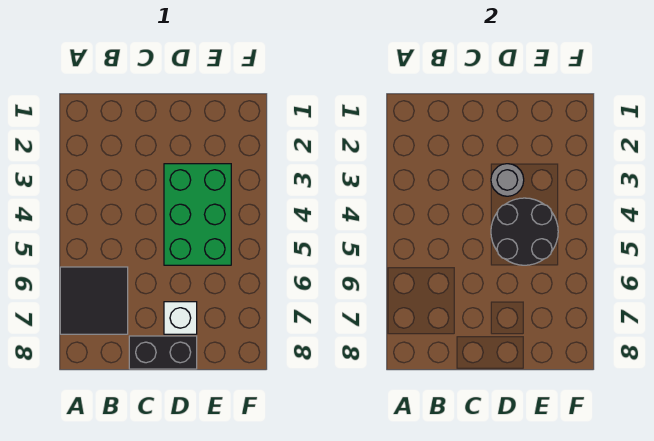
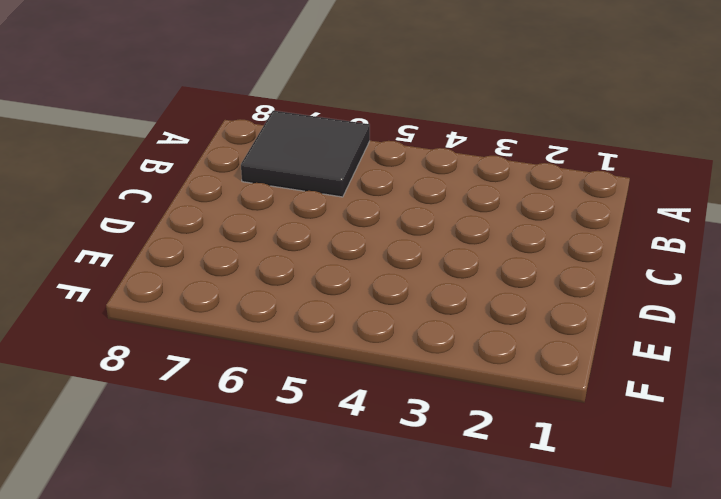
none -> black brick C8:D8 level 1
none -> green brick D3:E5 level 1

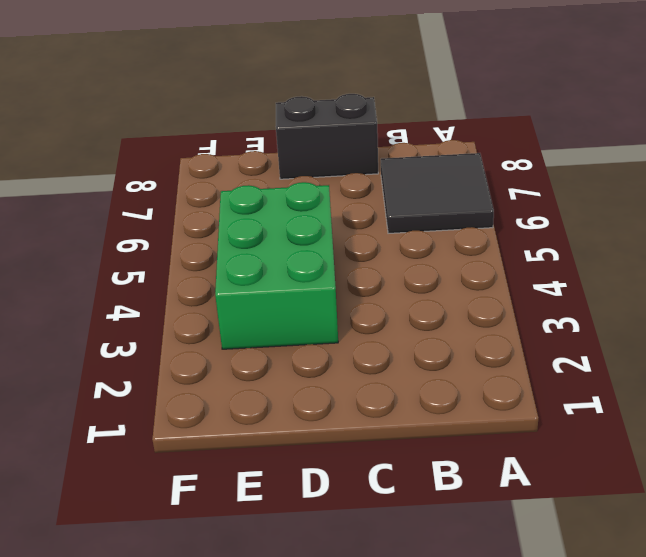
none -> white brick D7 level 1
none -> grey round brick D3 level 2

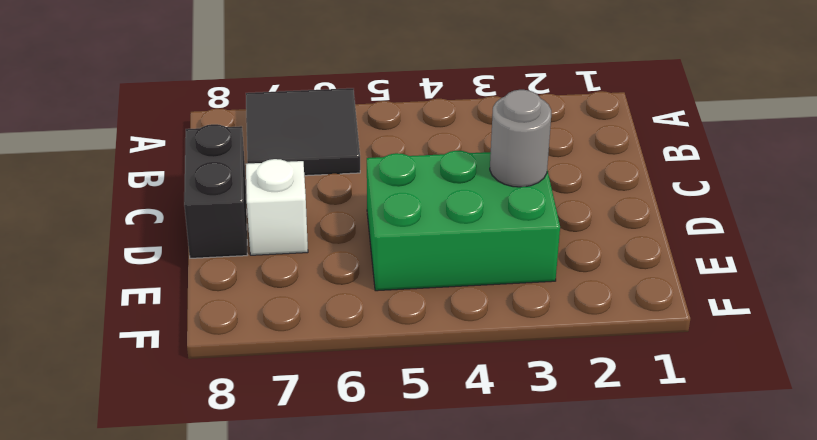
none -> black round brick D4:E5 level 2

